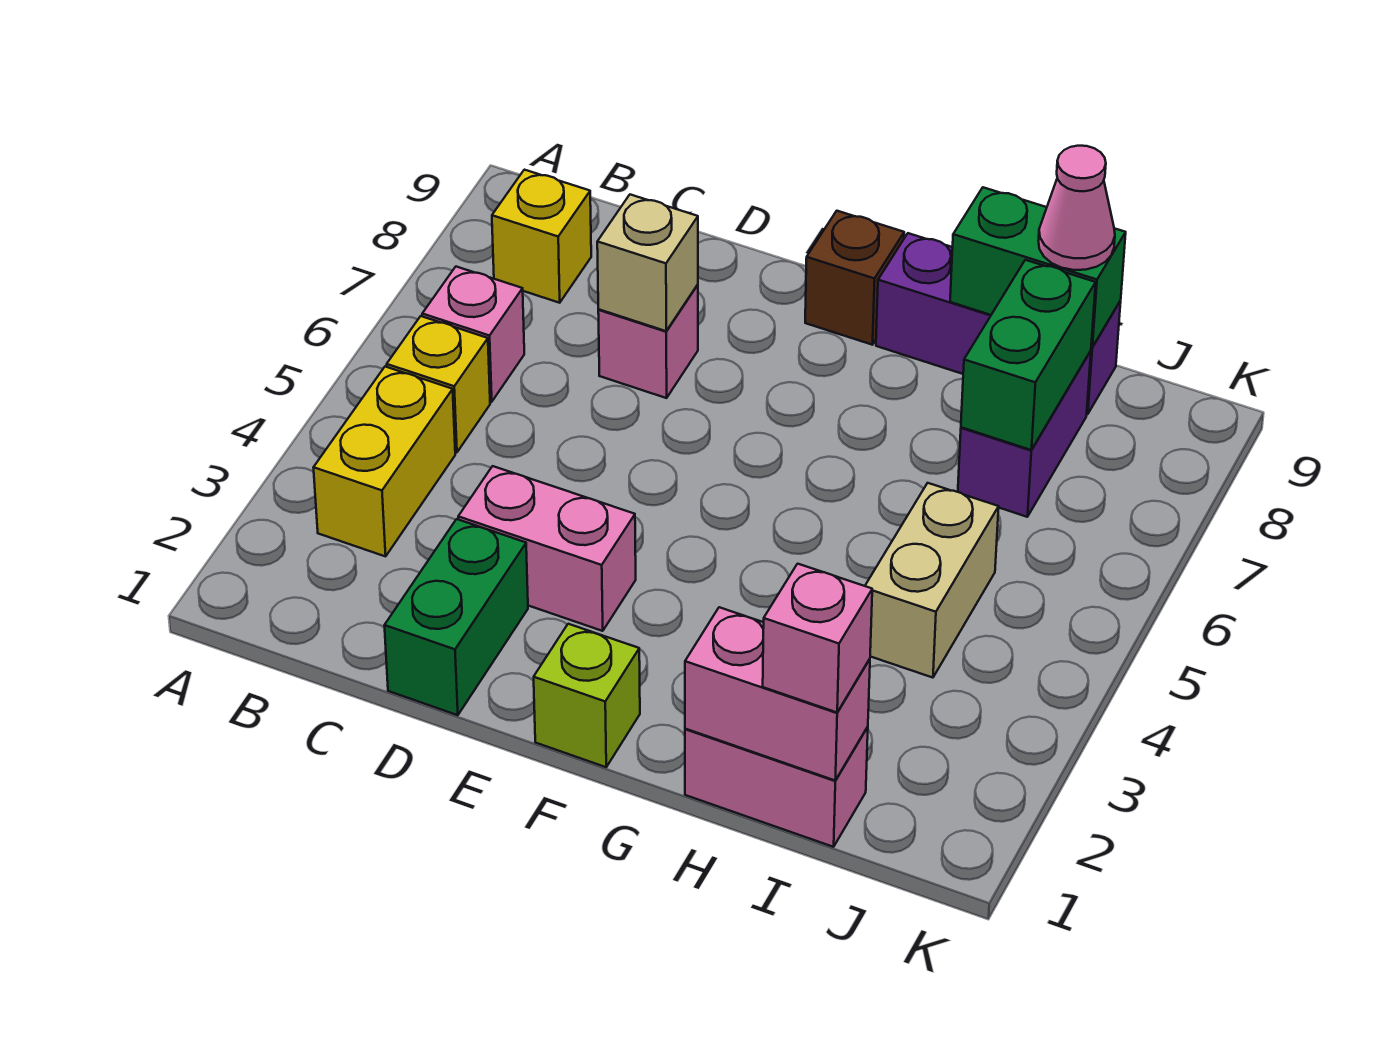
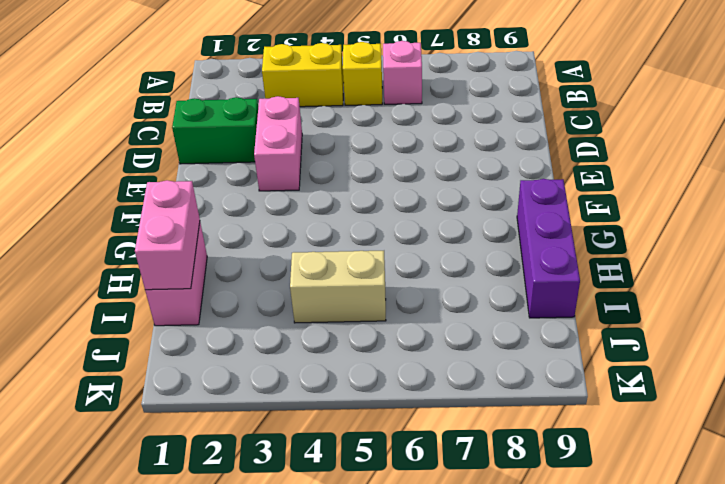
none -> yellow brick B8 level 1
none -> pink brick D7 level 1
none -> lime brick F1 level 1

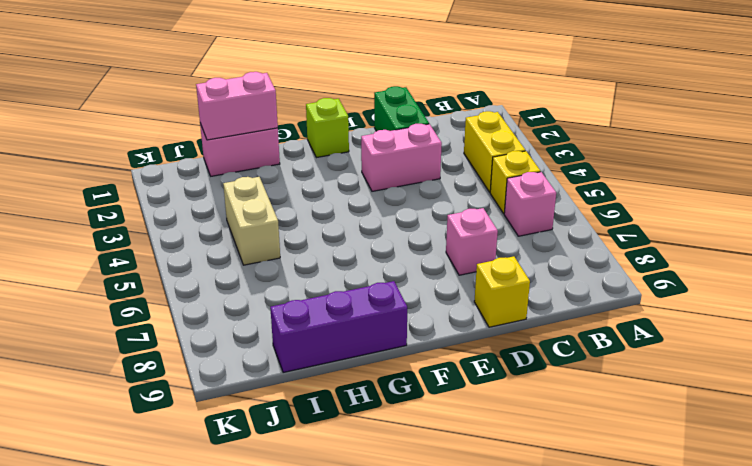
yellow brick D9 level 1 -> yellow brick B8 level 1
none -> brown brick F9 level 1
none -> purple brick I7:I8 level 1
none -> tan brick D7 level 2

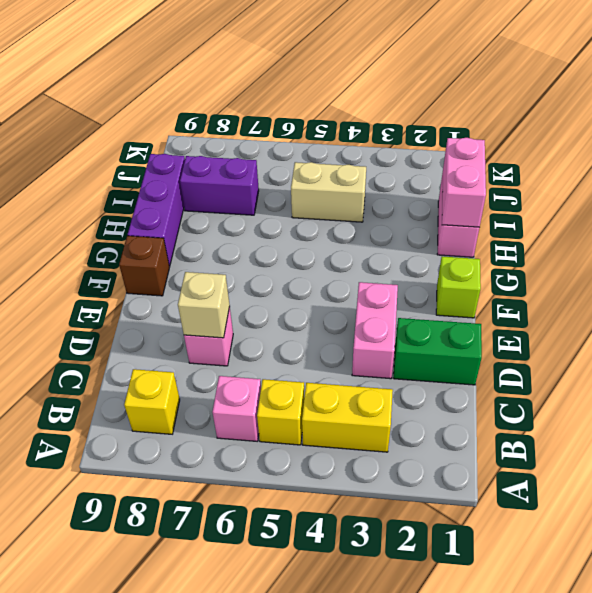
none -> green brick H9:I9 level 2
none -> green brick I7:I8 level 2
none -> pink brick I1 level 3

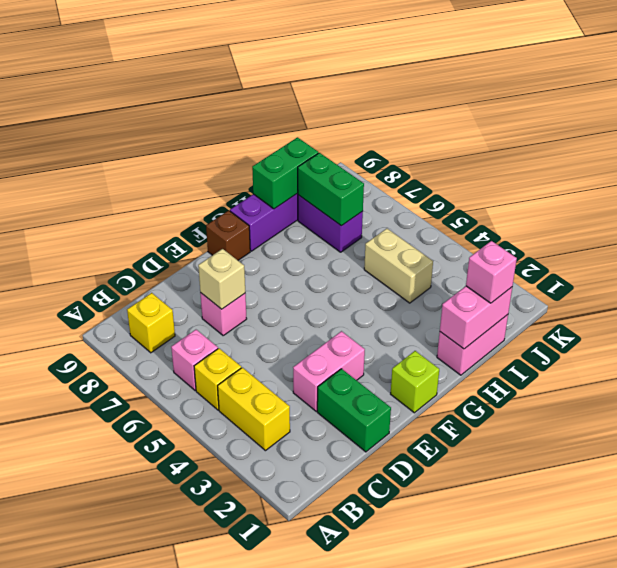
none -> pink cone I9 level 3

